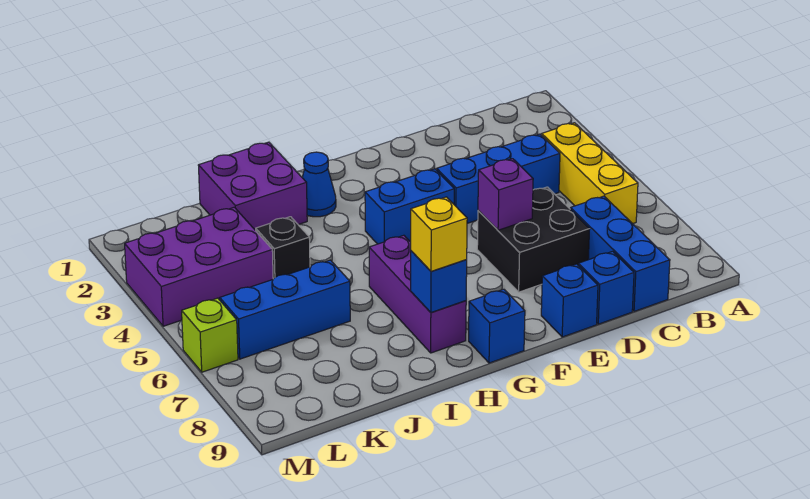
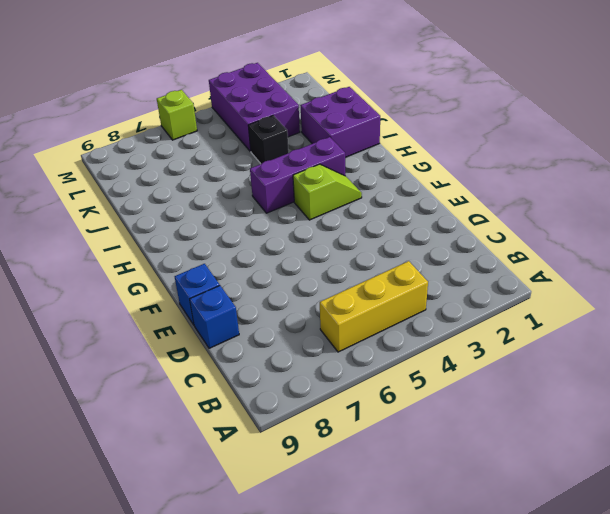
lime slope G3:G4 level 1 top 4 -> blue brick F4:G4 level 1
purple brick H3:H5 level 1 -> purple brick H6:H8 level 1
none -> blue brick C4:E4 level 1
none -> blue brick C7:C9 level 1
none -> black brick D6:E7 level 1

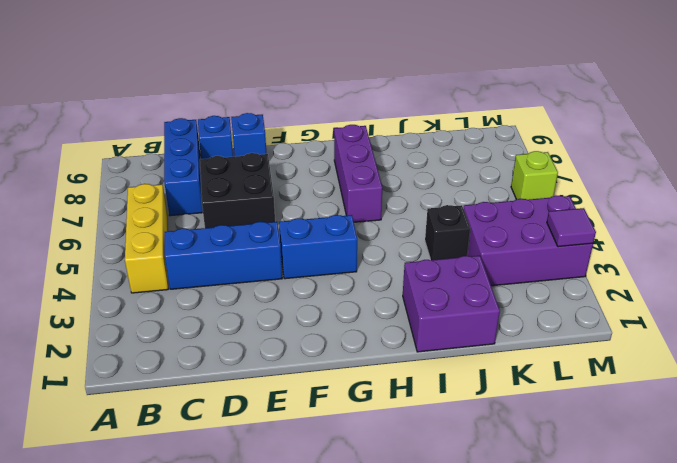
purple tile M3 level 2 -> none
none -> blue brick G9 level 1
none -> blue cone H2 level 1
none -> blue brick J6:L6 level 1

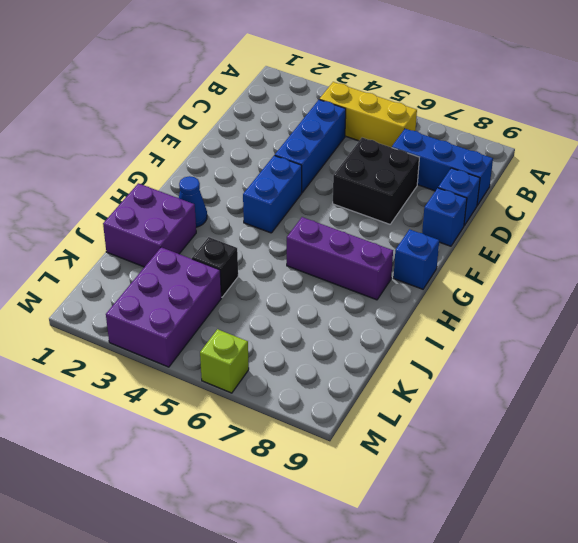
none -> blue brick J6:L6 level 1
none -> purple brick E6 level 2
none -> blue brick H8 level 2

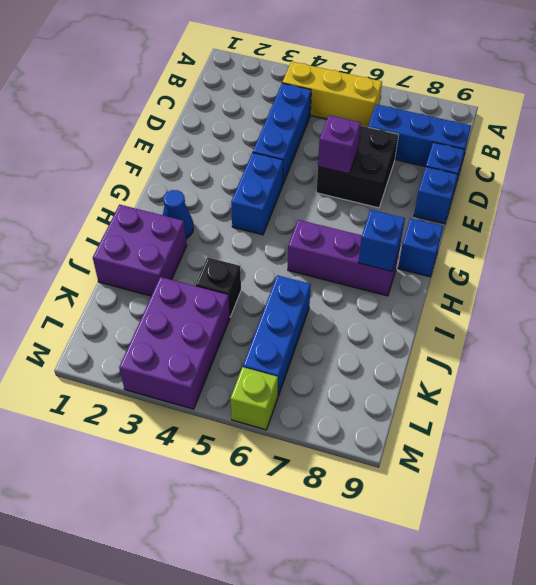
none -> yellow brick H8 level 3

